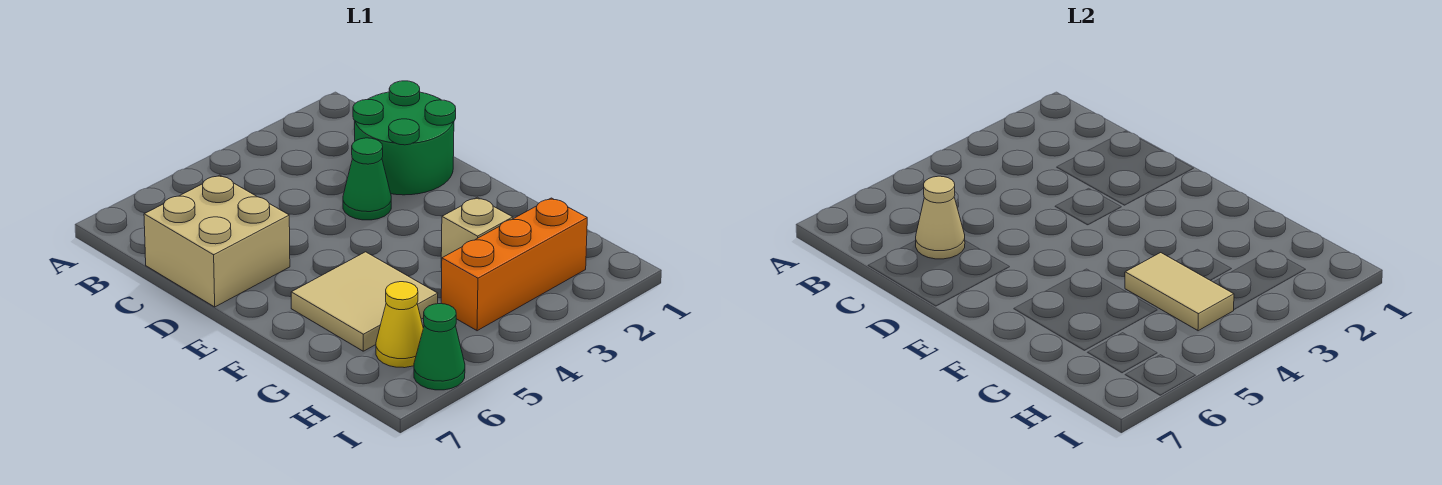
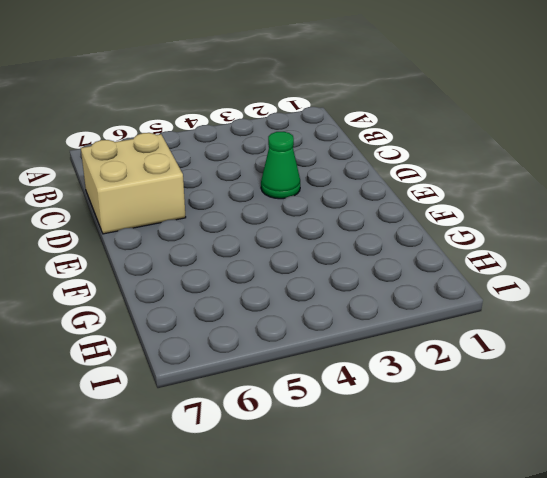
none -> green round brick C1:D2 level 1
none -> tan tile F5:G6 level 1

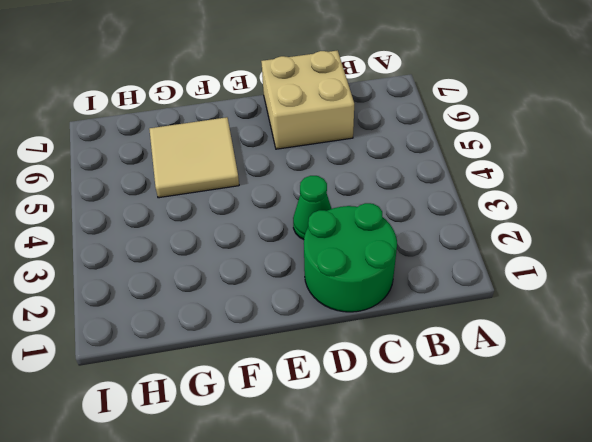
none -> tan brick G3 level 1
none -> orange brick H2:H4 level 1

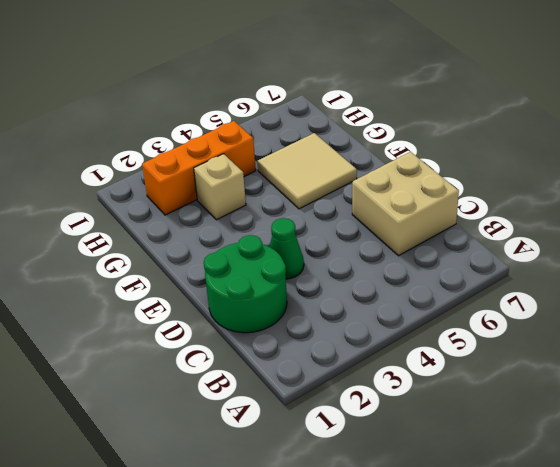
none -> yellow cone H6 level 1
none -> green cone I6 level 1

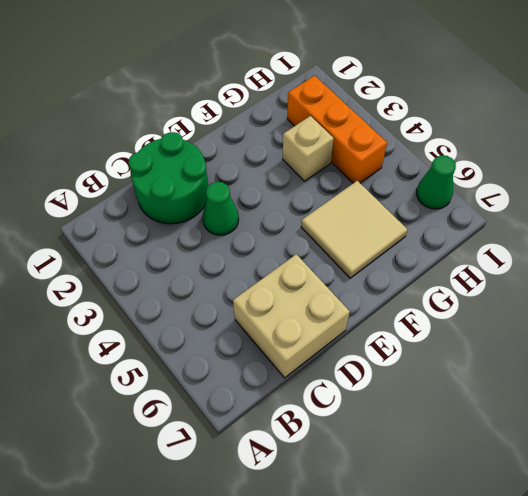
none -> yellow cone H6 level 1
none -> tan cone C6 level 2

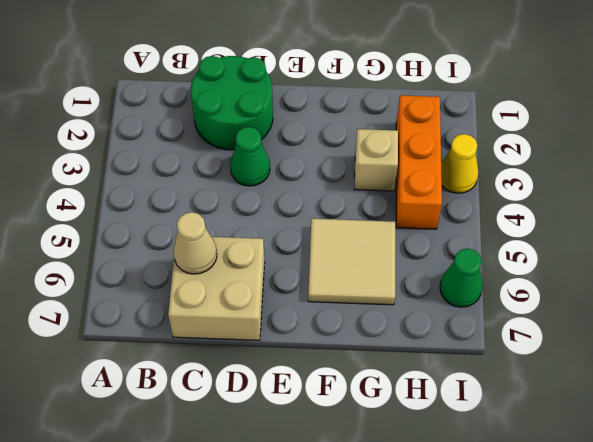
yellow cone I3 level 1 -> yellow cone H6 level 1
none -> tan tile G4:H4 level 2

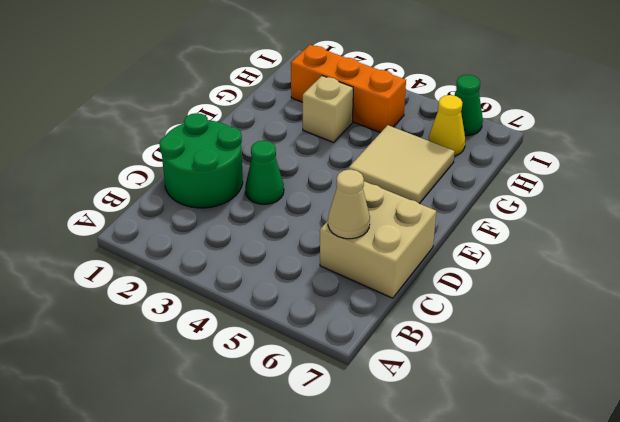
none -> tan tile G4:H4 level 2

